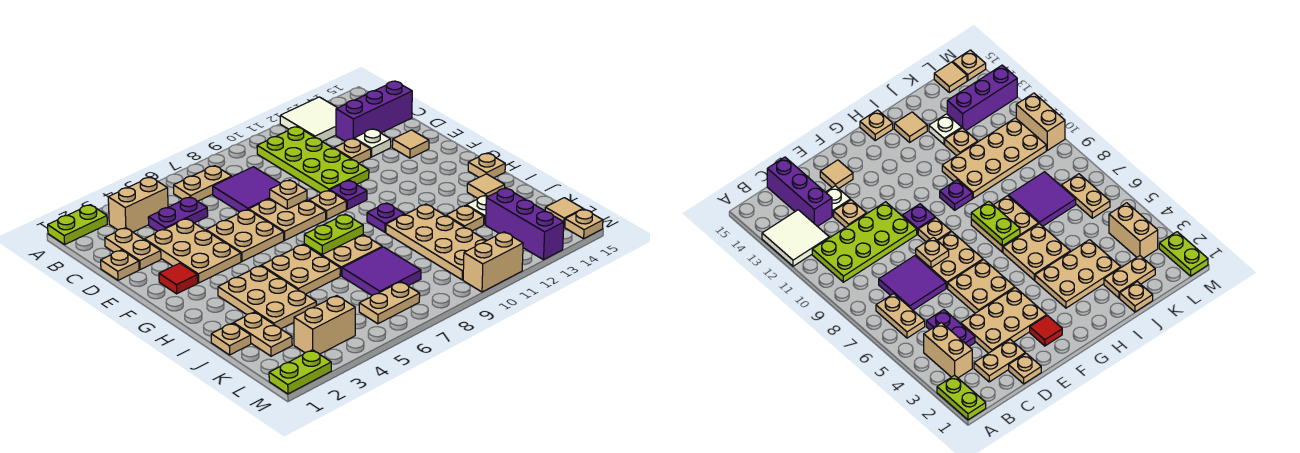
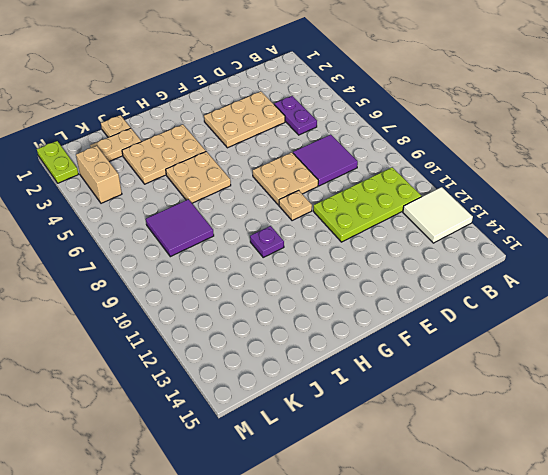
none -> lime plate A1:A2 level 1
none -> tan brick B3:B4 level 1
none -> tan plate B6:B7 level 1
none -> tan plate C2:D2 level 1

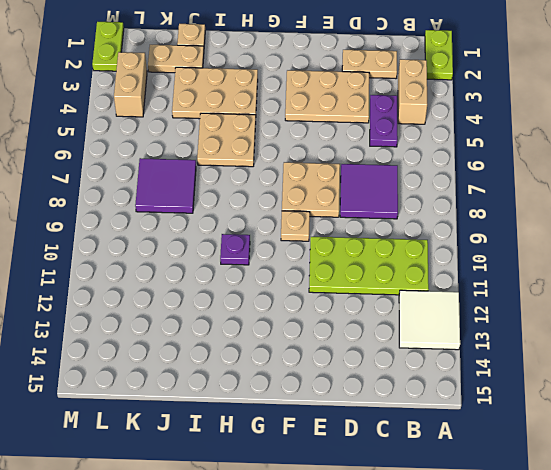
none -> tan plate B6:B7 level 1
none -> purple brick C13:C15 level 1
none -> tan plate D1 level 1
none -> tan plate D12 level 1

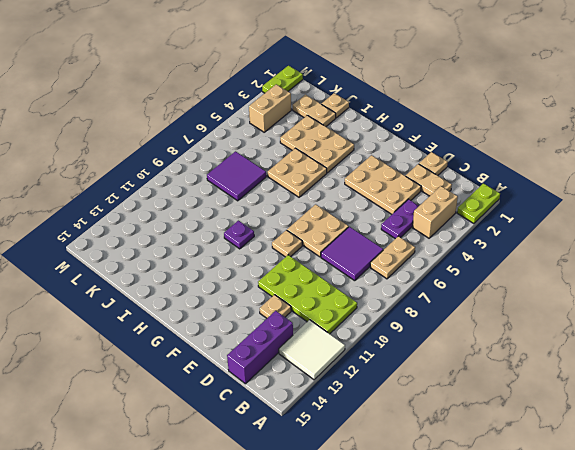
none -> white plate D13 level 1
none -> tan plate E5:F6 level 1
none -> tan tile E14 level 1
none -> red tile F2 level 1

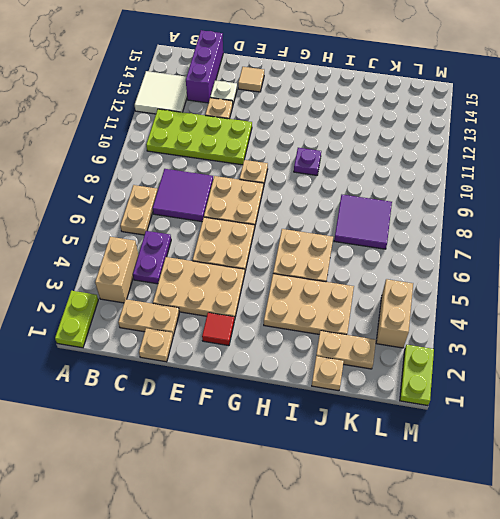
none -> purple plate F10 level 1
none -> tan plate H7:I8 level 1
none -> tan plate H15 level 1
none -> tan plate I10:L11 level 1

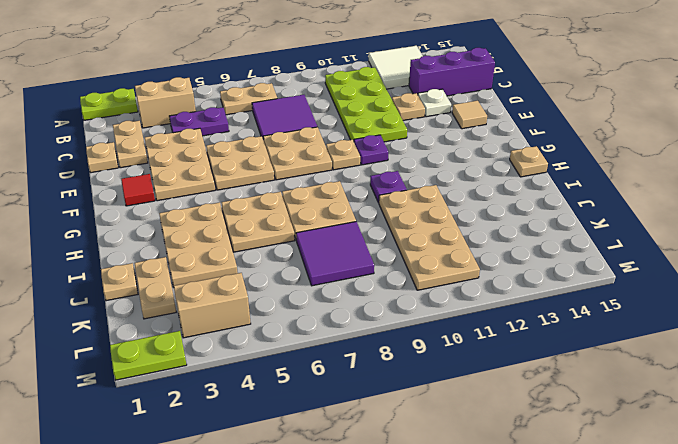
none -> tan tile I14 level 1
none -> tan plate J12 level 1
none -> white plate J13 level 1
none -> purple brick K13:M13 level 1

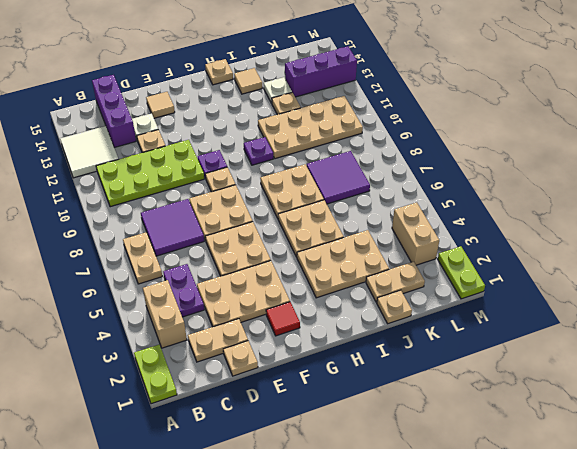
none -> tan plate L6:L7 level 1
none -> tan tile L15 level 1
none -> tan brick M10:M11 level 1
none -> tan plate M15 level 1

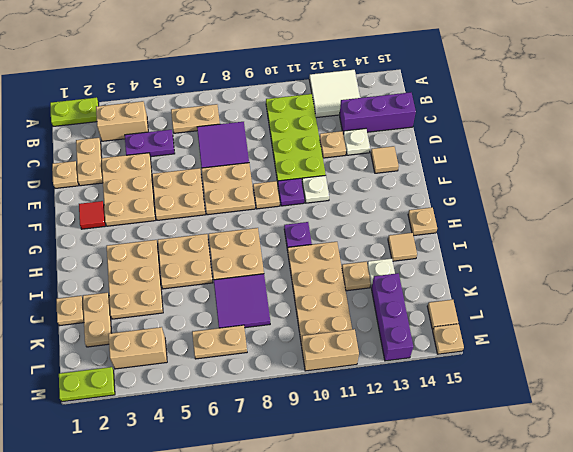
white plate F11 level 1 -> none
none -> tan plate E8 level 2
none -> lime plate H7:H8 level 2

